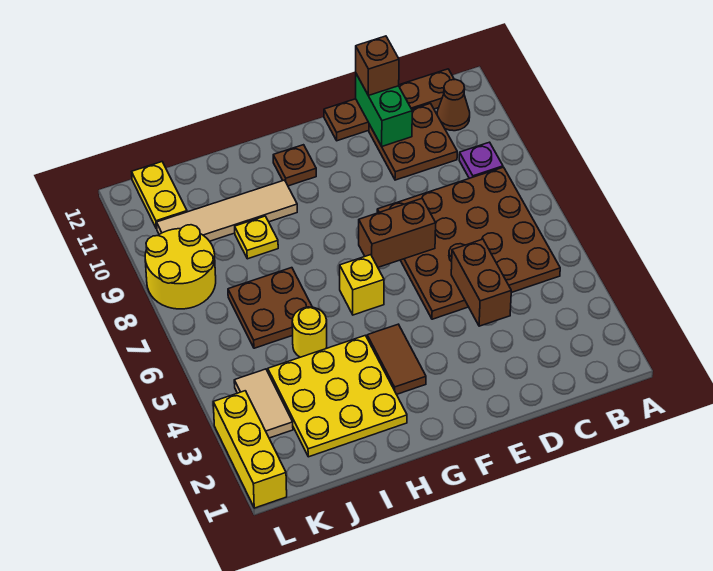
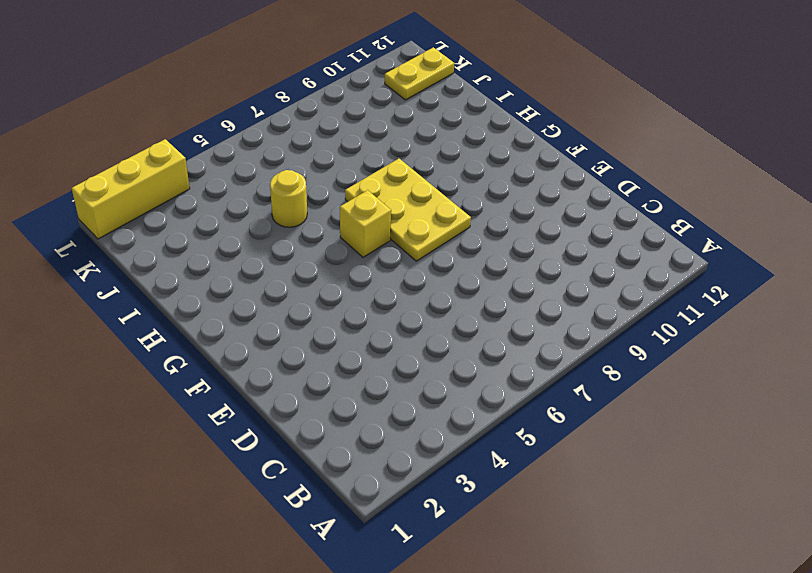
yellow plate F7:H8 level 1 -> none
none -> brown plate B5:E8 level 1
none -> purple plate B9 level 1
none -> brown cone B11 level 1

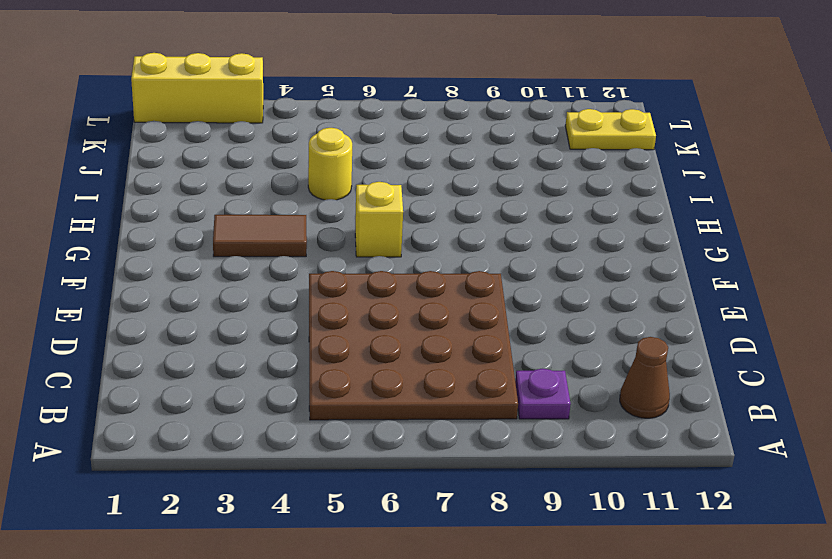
none -> brown plate B12:E12 level 1
none -> brown plate C10:D11 level 1
none -> brown plate G11 level 1

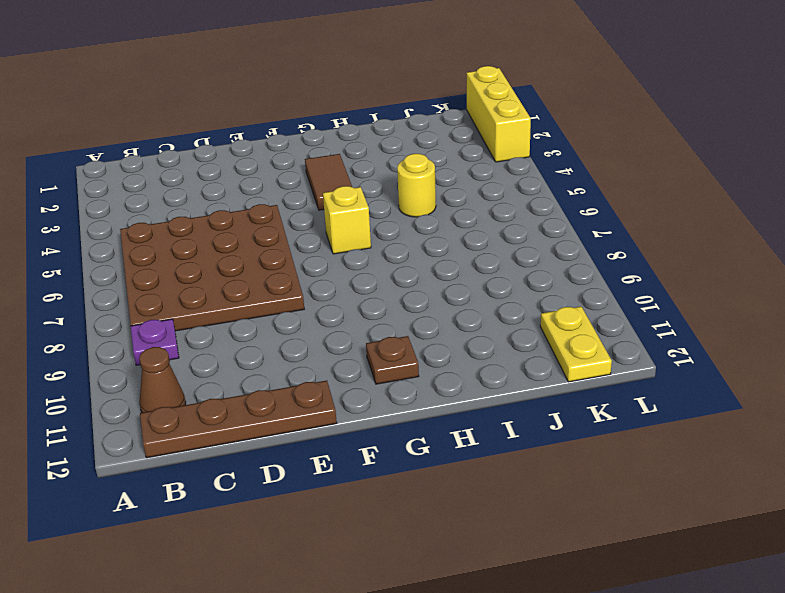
none -> brown plate C10:D11 level 1
none -> yellow plate H2:J4 level 1
none -> tan tile H10:K10 level 1

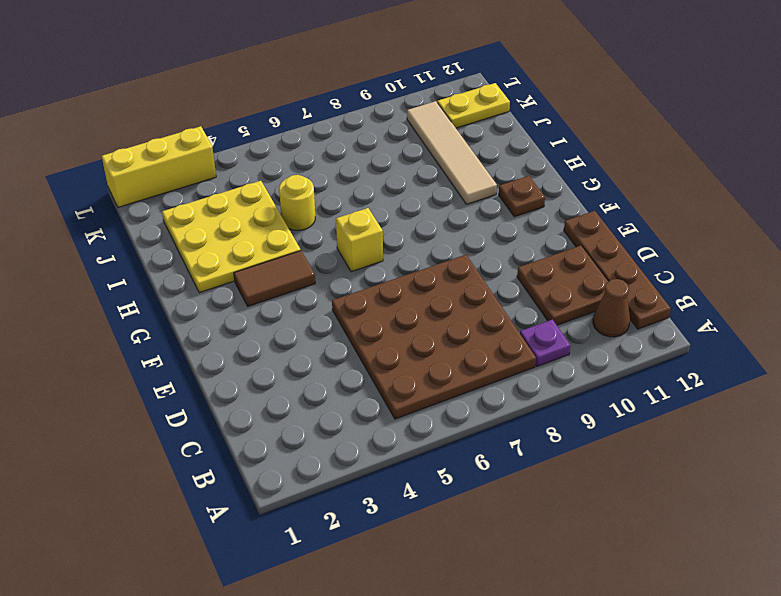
none -> brown plate I6:J7 level 1
none -> yellow plate I9 level 1
none -> tan tile K3:K4 level 1

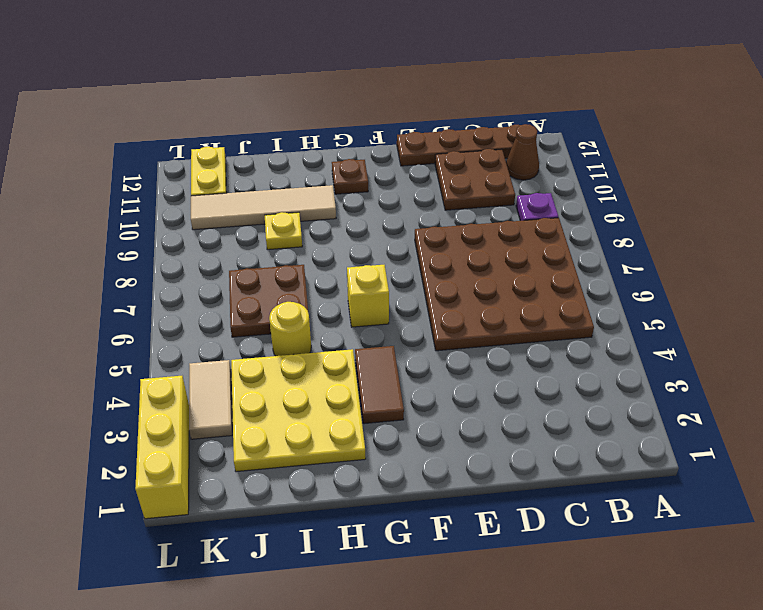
none -> yellow round brick K8:L9 level 1
none -> brown brick D4:D5 level 2
none -> green brick D11:D12 level 2

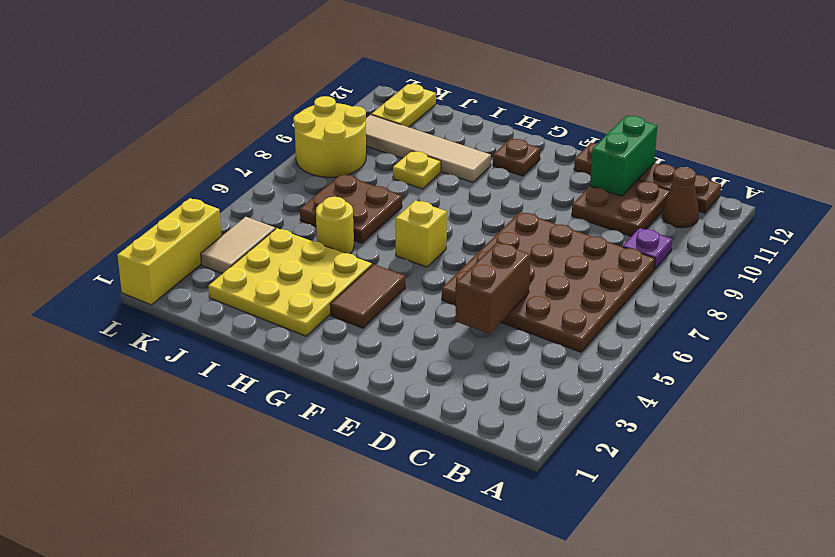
none -> brown brick E7:F7 level 2
none -> brown brick D12 level 3

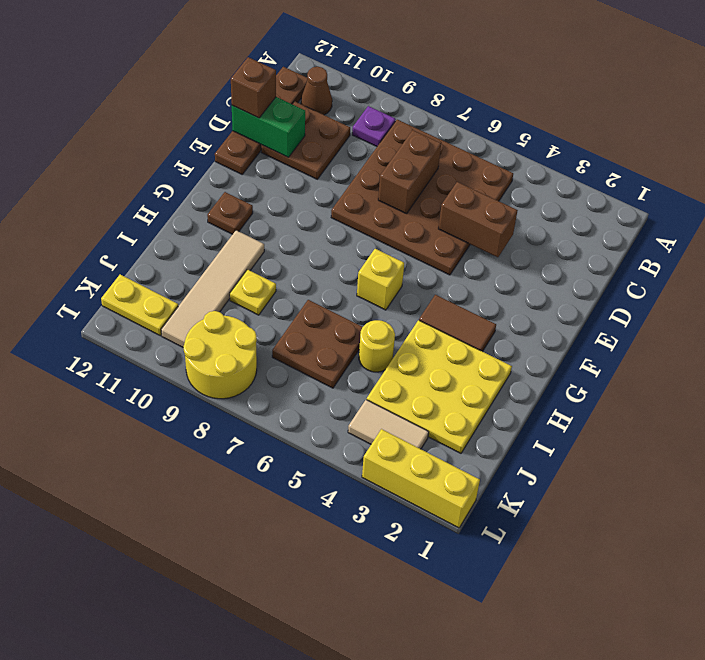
brown brick C7:D7 level 2 -> brown brick E7:F7 level 2

